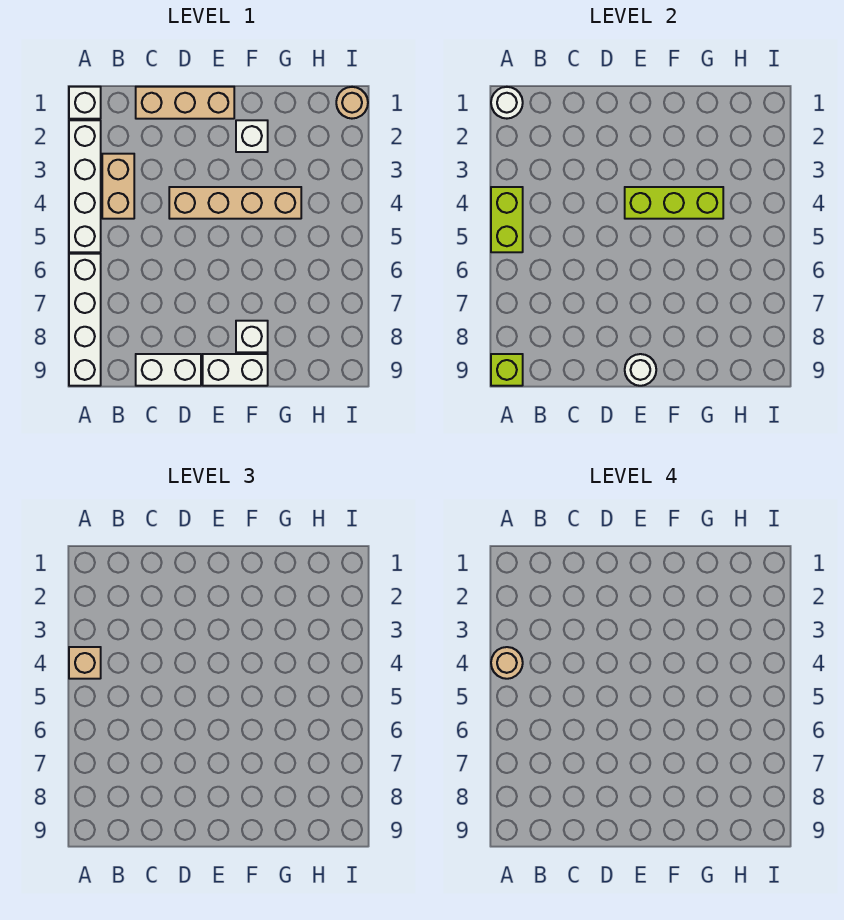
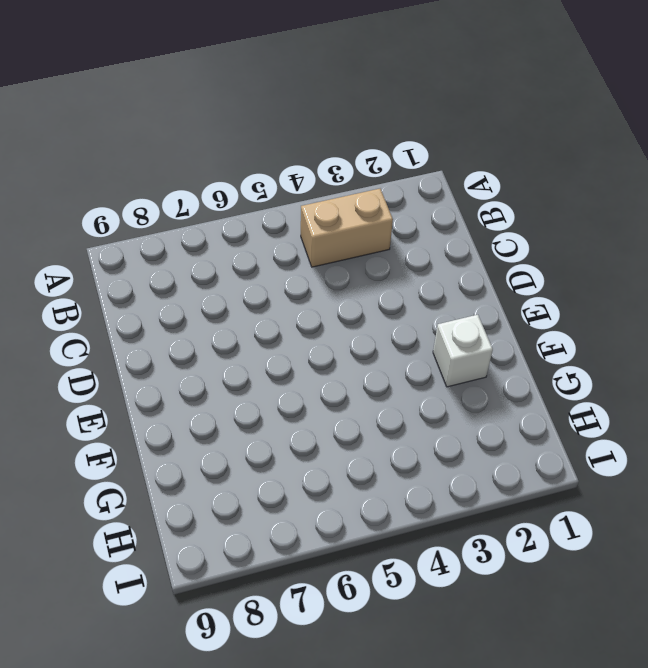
none -> white brick A1 level 1
none -> white brick A2:A5 level 1
none -> white brick A6:A9 level 1

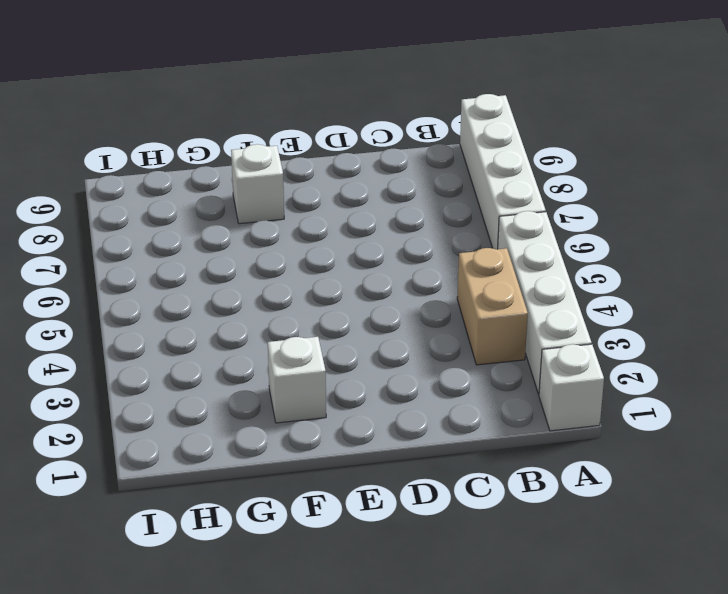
none -> tan brick C1:E1 level 1
none -> white brick C9:D9 level 1
none -> tan brick D4:G4 level 1

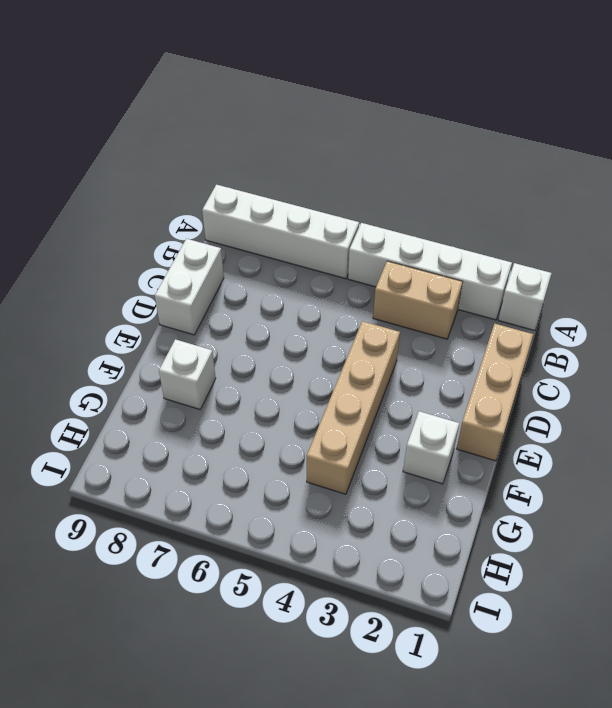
none -> white brick E9:F9 level 1
none -> tan round brick I1 level 1
none -> white round brick A1 level 2

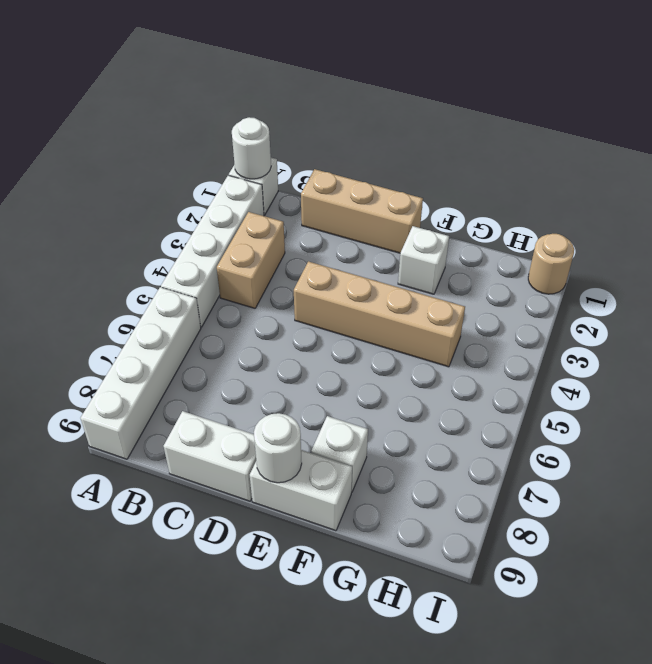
none -> lime brick A4:A5 level 2
none -> lime brick A9 level 2
none -> lime brick E4:G4 level 2

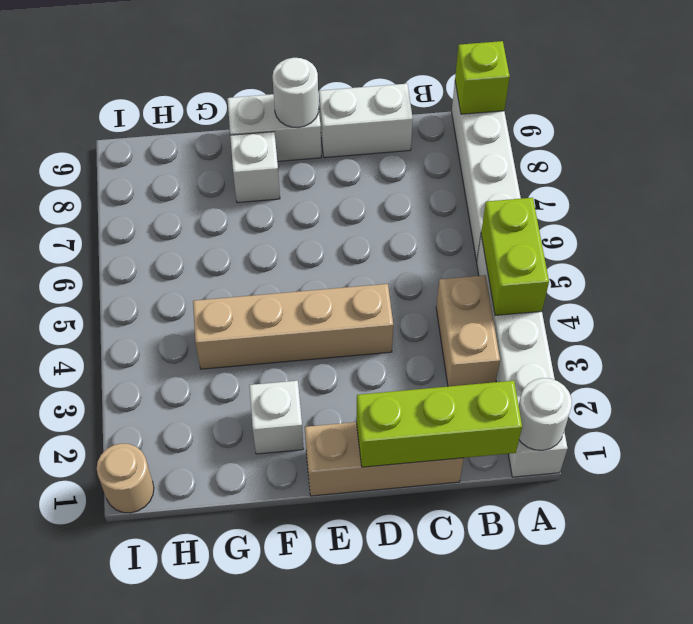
lime brick B1:D1 level 2 -> lime brick E4:G4 level 2
none -> tan brick A4 level 3
none -> tan round brick A4 level 4

